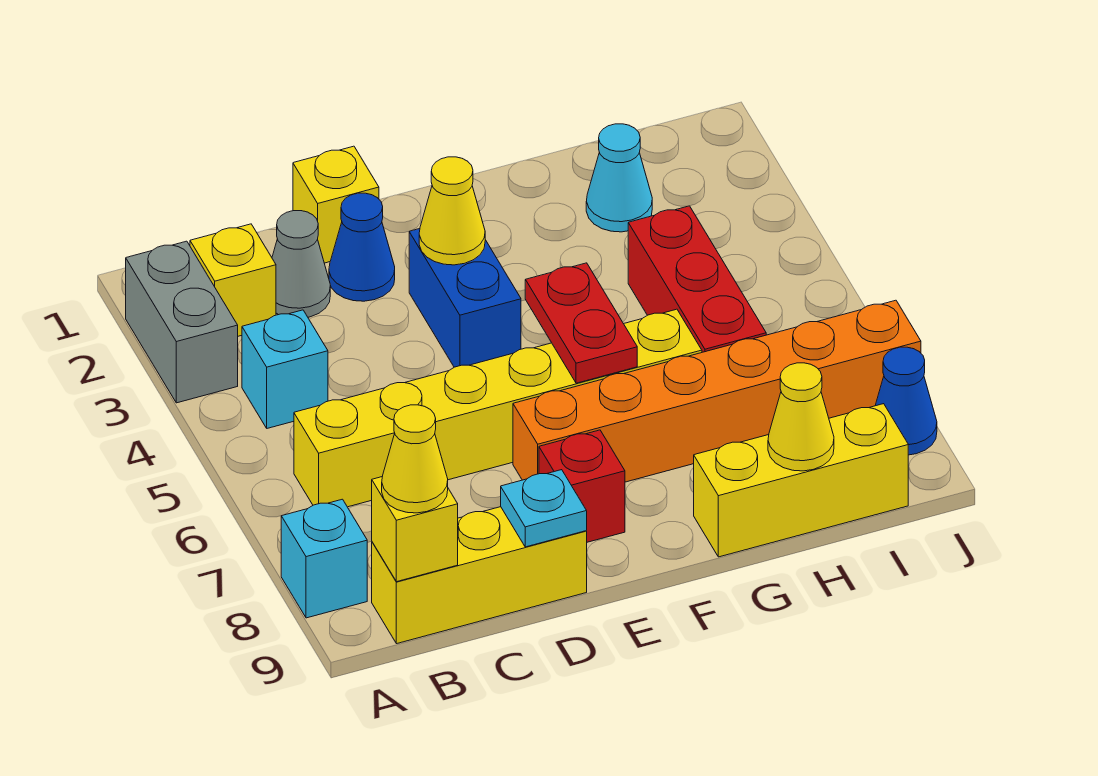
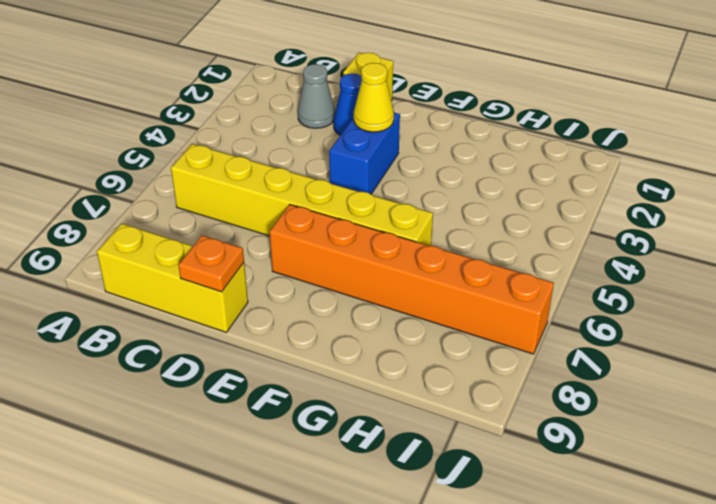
orange plate D9 level 2 -> cyan plate D9 level 2
none -> grey brick A2:A3 level 1
none -> cyan brick A8 level 1
none -> yellow brick B2 level 1

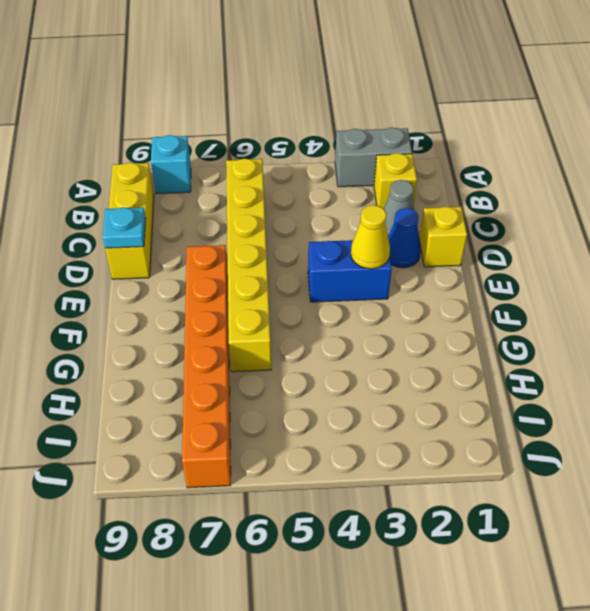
none -> cyan brick B4 level 1
none -> red brick E8 level 1
none -> yellow brick G9:I9 level 1

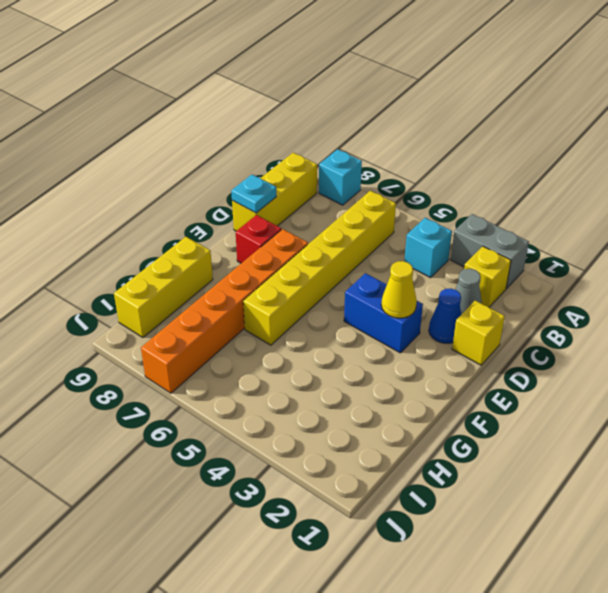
none -> cyan cone H2 level 1
none -> red brick H4:H6 level 1
none -> blue cone J8 level 1

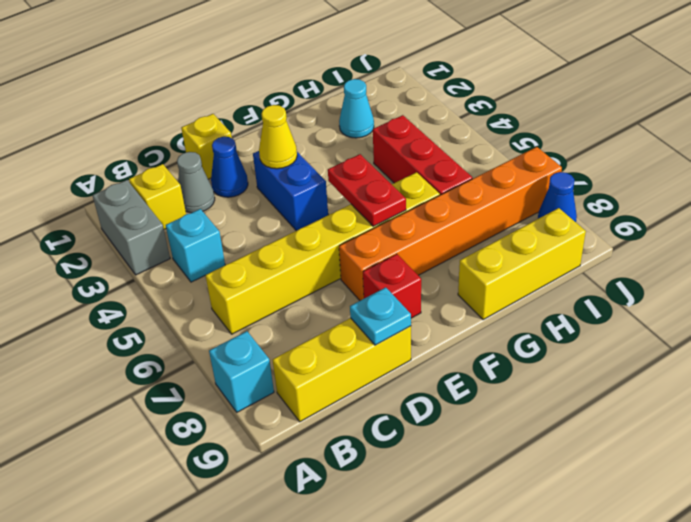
none -> yellow brick B9 level 2
none -> yellow cone H9 level 2
none -> yellow cone B9 level 3

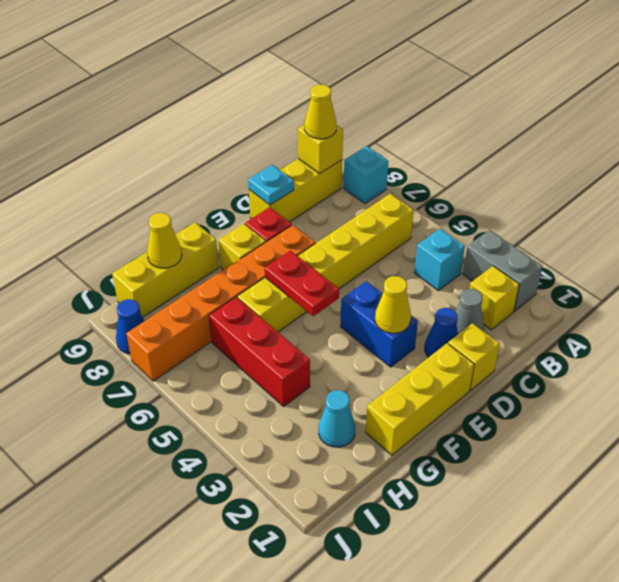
yellow brick E1:G1 level 1 -> none
yellow brick F8 level 1 -> none

